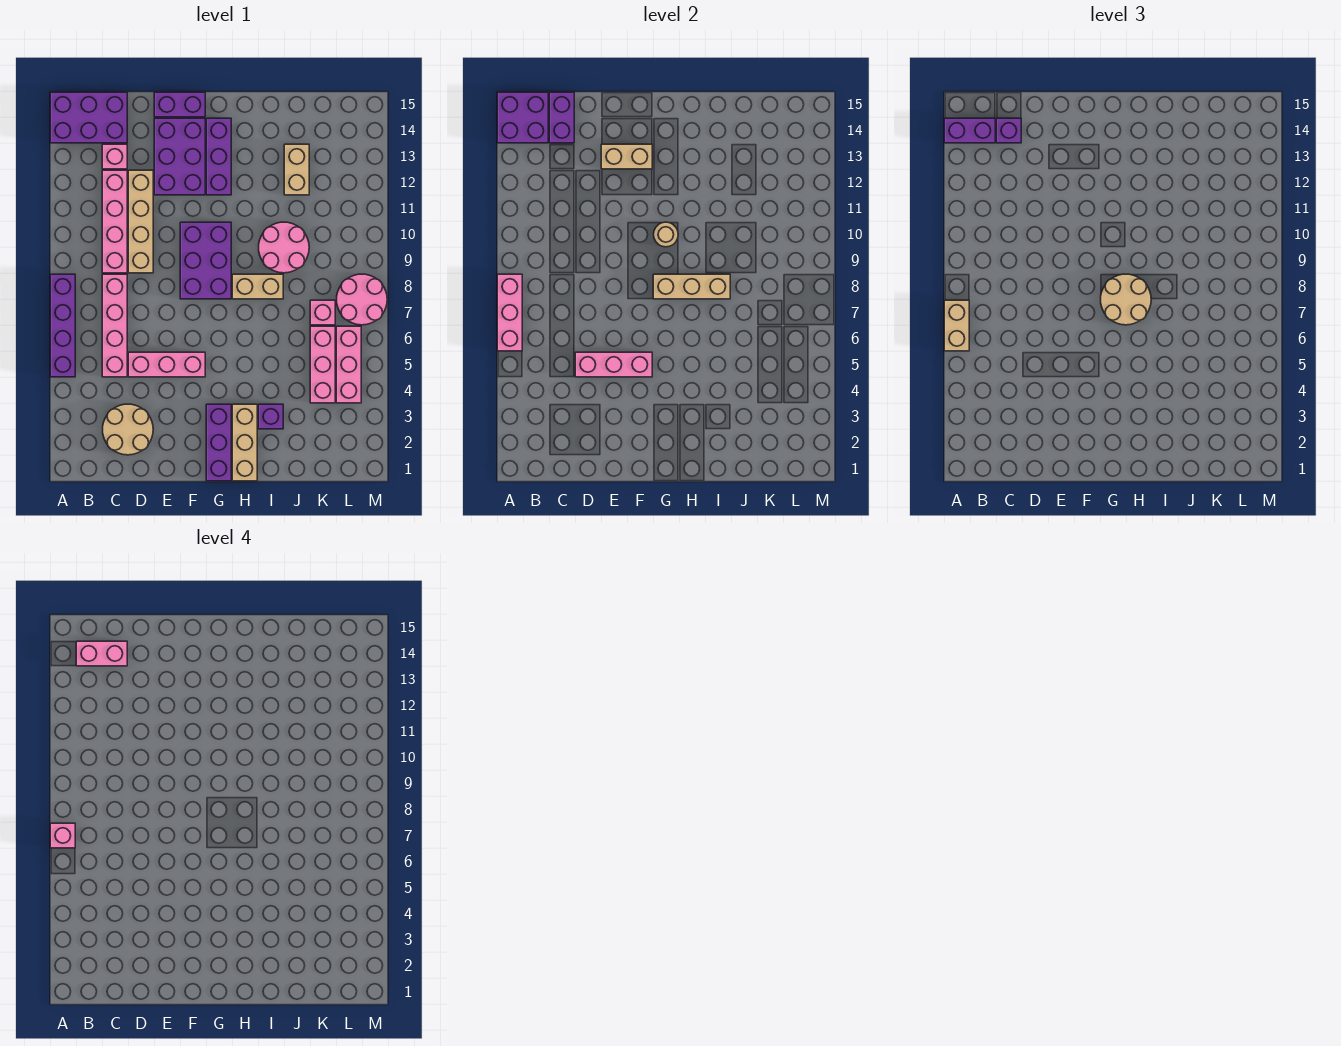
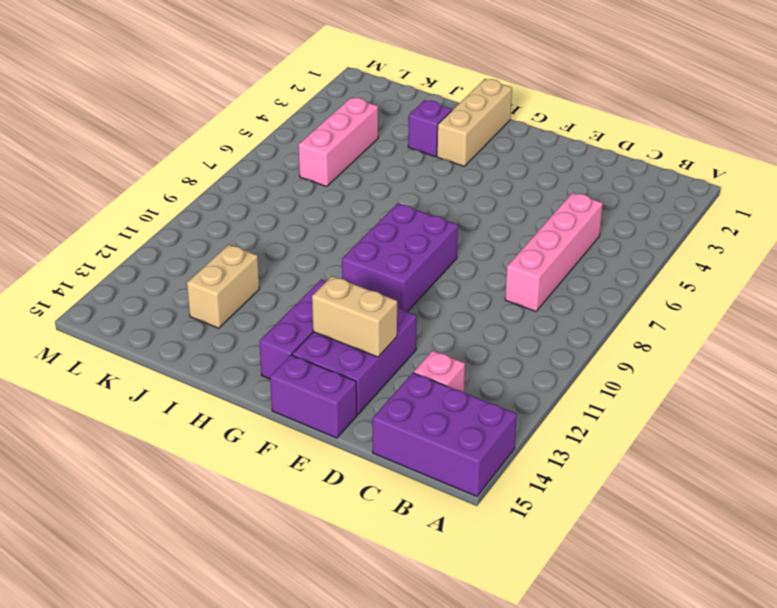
none -> purple brick A5:A8 level 1
none -> tan round brick C2:D3 level 1
none -> pink brick C9:C12 level 1
none -> pink brick D5:F5 level 1

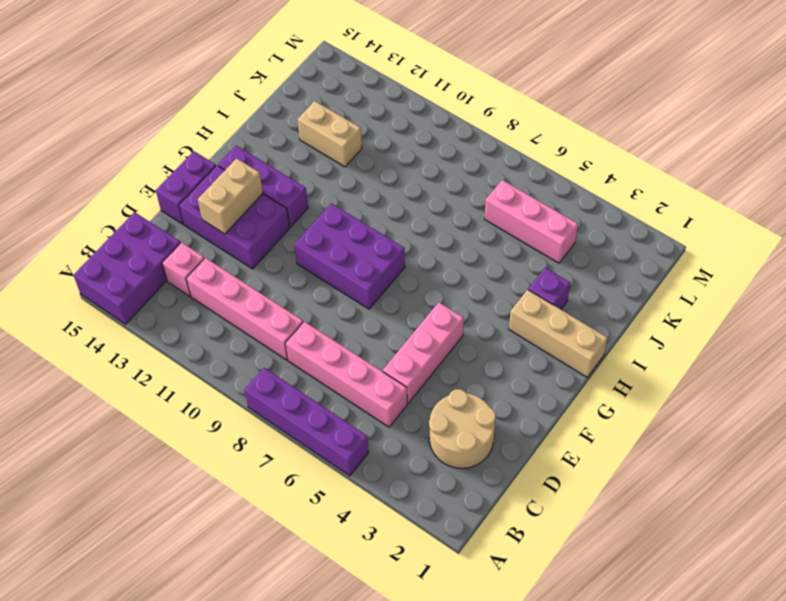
none -> tan brick D9:D12 level 1
none -> purple brick G1:G3 level 1
none -> tan brick H8:I8 level 1
none -> pink round brick I9:J10 level 1

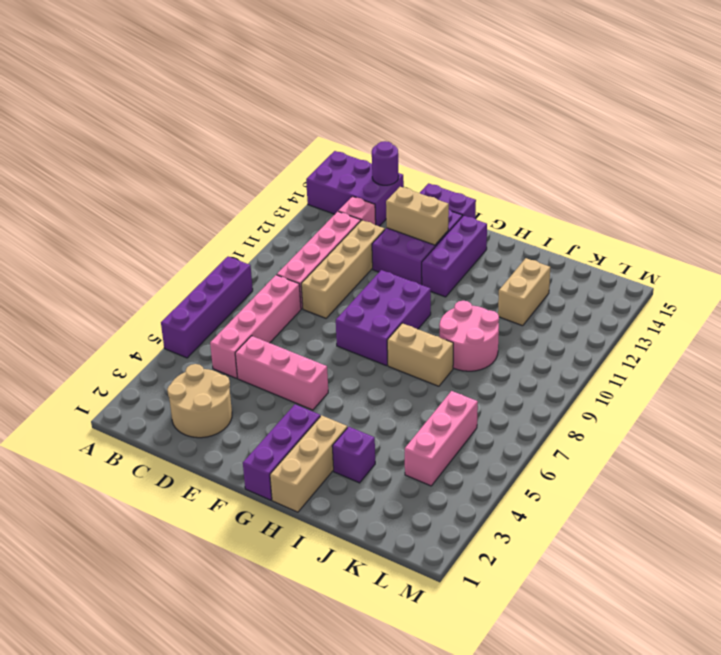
purple round brick C15 level 2 -> purple brick C14:C15 level 2
none -> pink brick K7 level 1
none -> pink brick L4:L6 level 1
none -> pink round brick L7:M8 level 1
none -> pink brick A6:A8 level 2

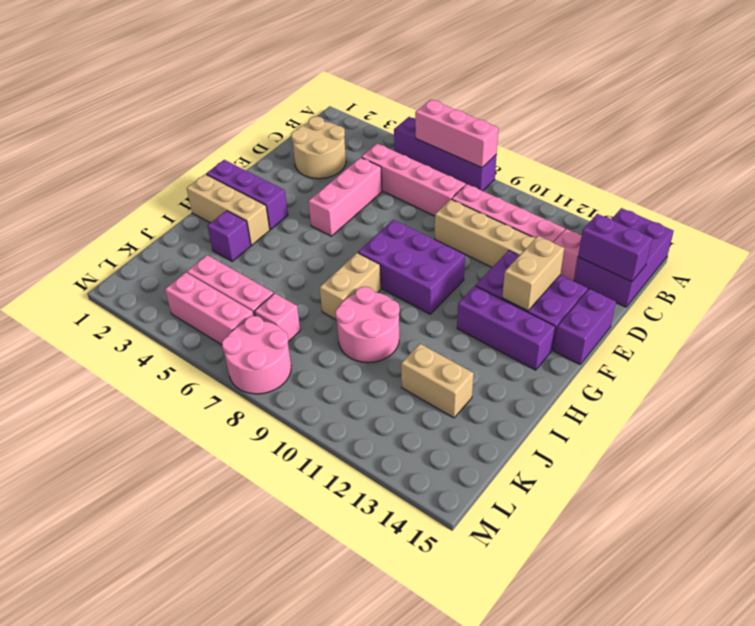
none -> purple brick A14:B15 level 2
none -> pink brick D5:F5 level 2
none -> tan brick G8:I8 level 2
none -> tan round brick G10 level 2

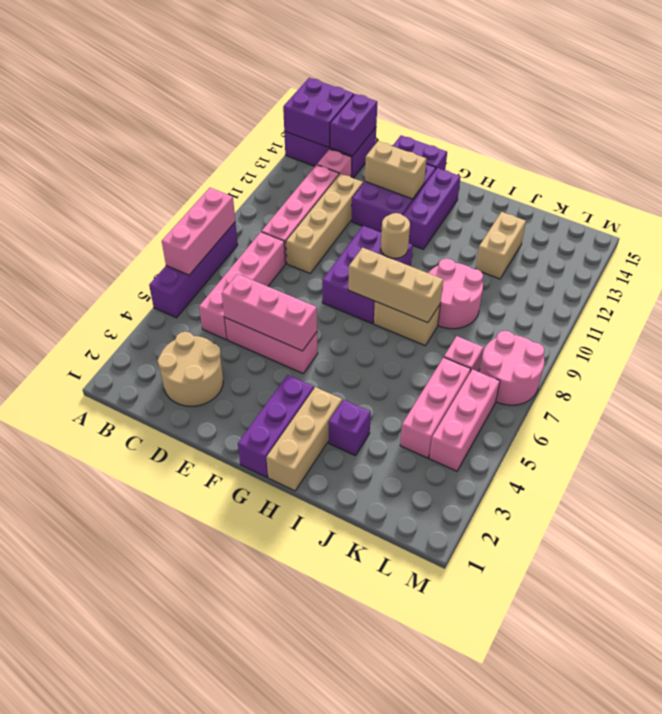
none -> tan brick A6:A7 level 3
none -> purple brick A14:B14 level 3
none -> purple brick C14 level 3
none -> tan round brick G7:H8 level 3

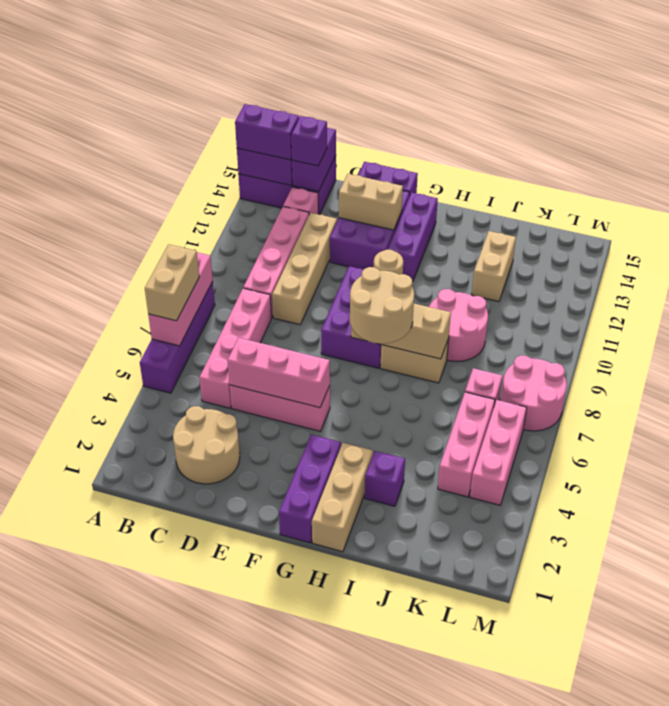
none -> pink brick A7 level 4
none -> pink brick B14:C14 level 4

